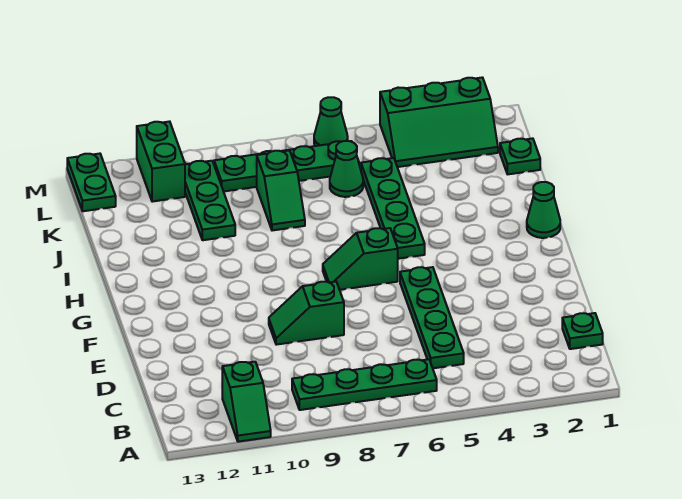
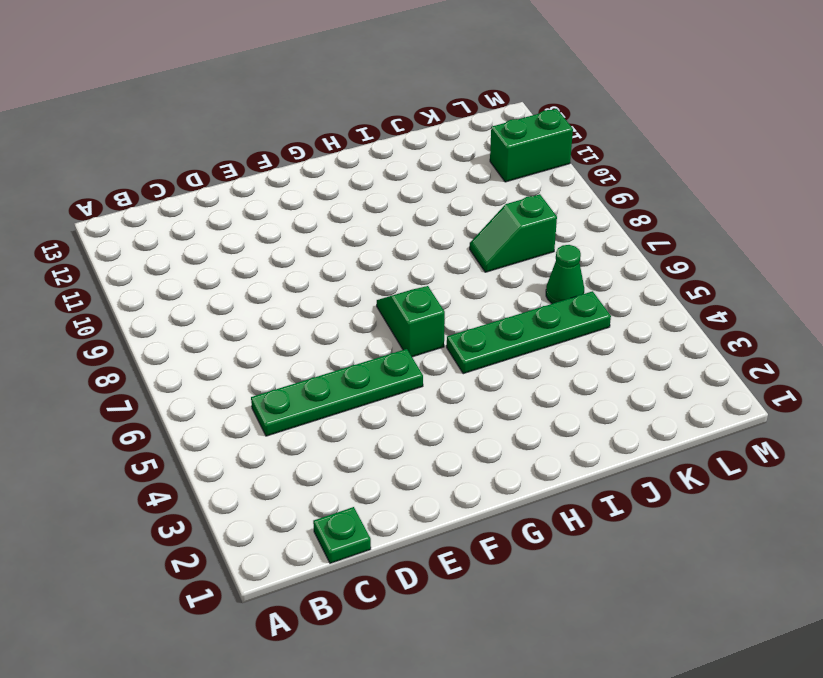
none -> green slope A11:B11 level 1 top B
none -> green plate B6:B9 level 1
none -> green slope E8:E9 level 1 top 8

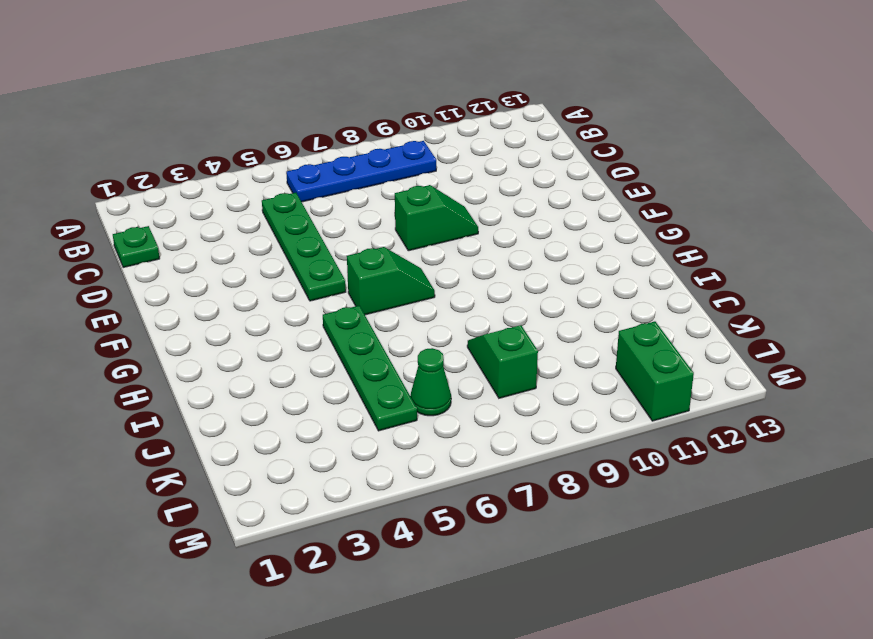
blue plate B6:B9 level 1 -> green plate B6:B9 level 1
none -> green slope A11:B11 level 1 top B
none -> green cone H1 level 1
none -> green plate J10:L10 level 1

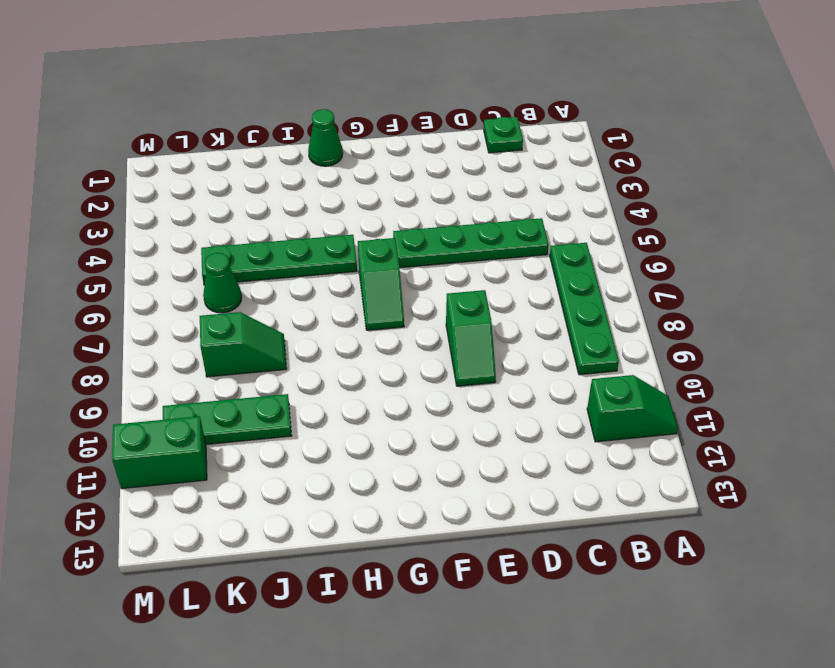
none -> green plate K1 level 1
none -> green slope L2:M4 level 1 top M
none -> green plate L6:L9 level 1

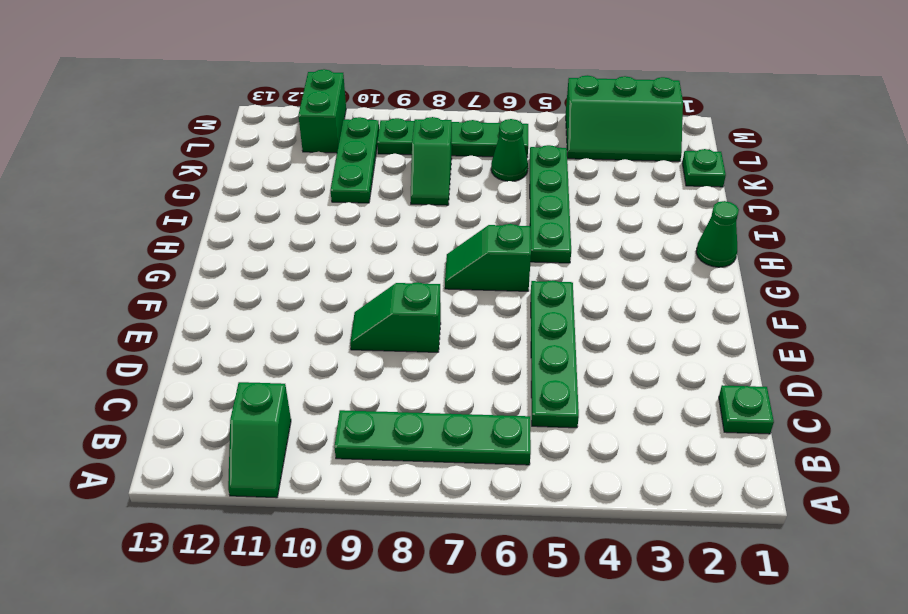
none -> green plate L13:M13 level 1
none -> green cone M6 level 1

